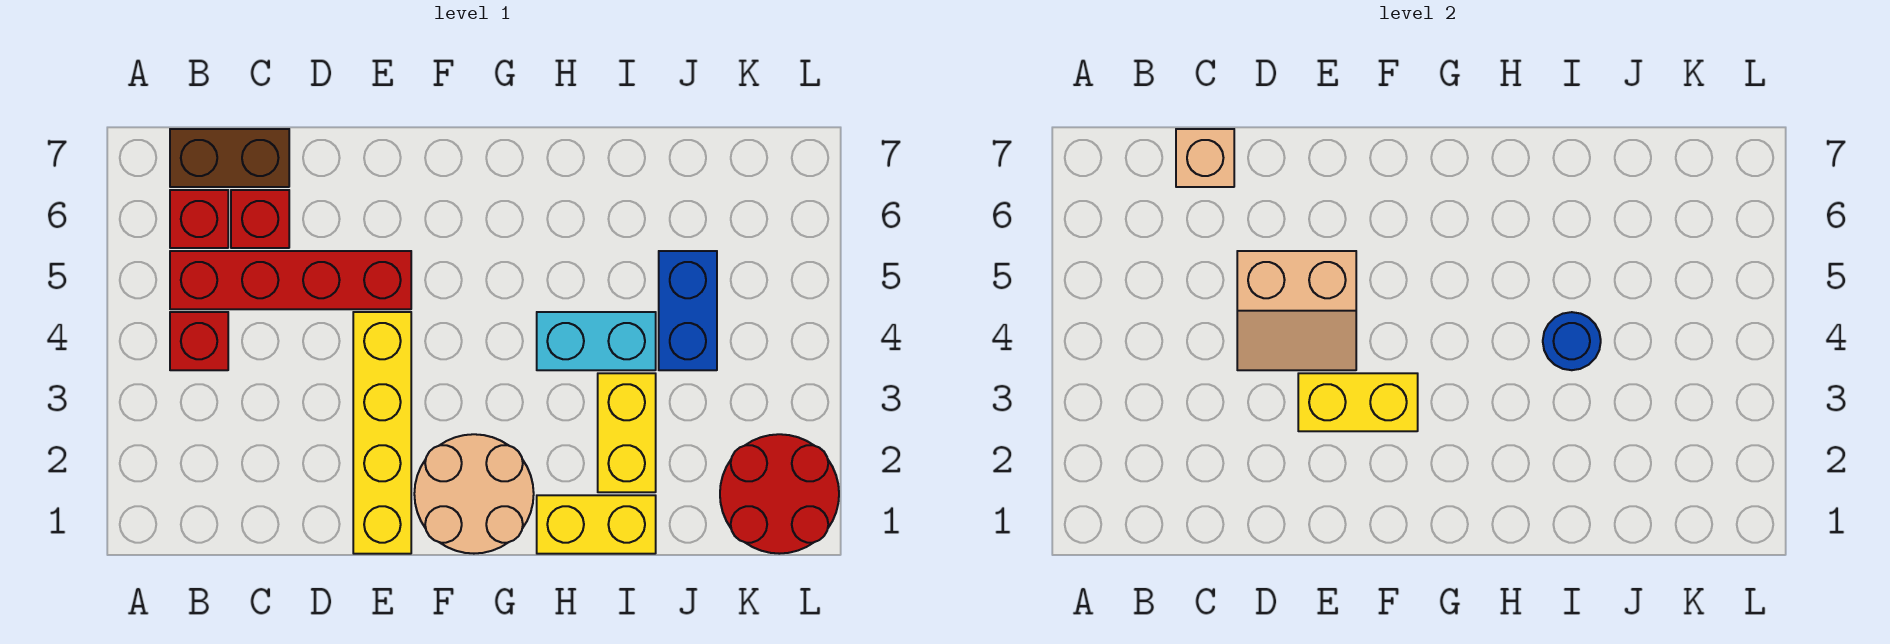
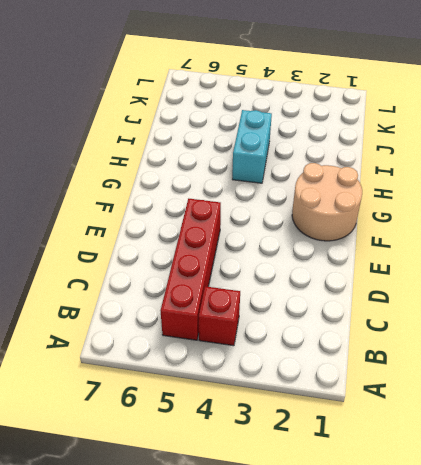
none -> red brick B6 level 1
none -> brown brick B7:C7 level 1
none -> red brick C6 level 1

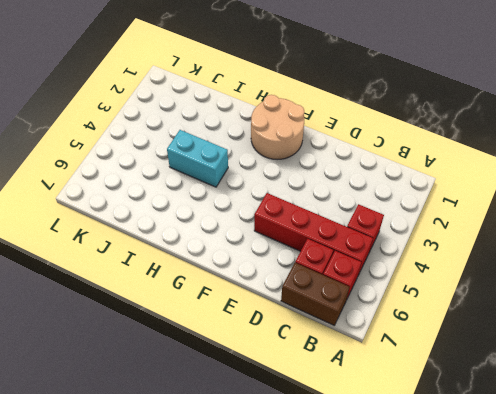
none -> yellow brick E1:E4 level 1
none -> yellow brick H1:I1 level 1
none -> yellow brick I2:I3 level 1

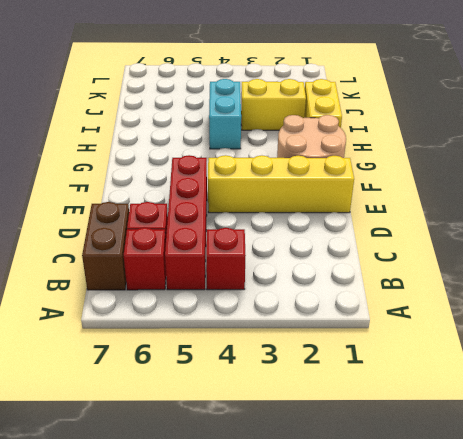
none -> blue brick J4:J5 level 1
none -> red round brick K1:L2 level 1
none -> tan brick C7 level 2

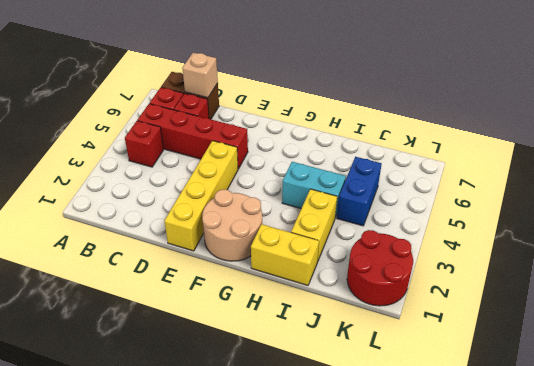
none -> tan slope D4:E5 level 2 top 5
none -> yellow brick E3:F3 level 2
none -> blue round brick I4 level 2

